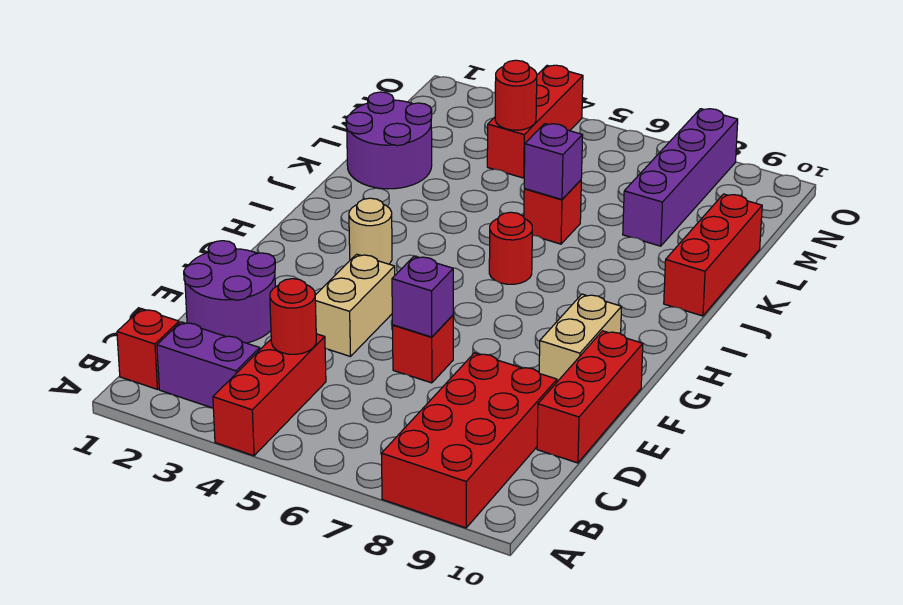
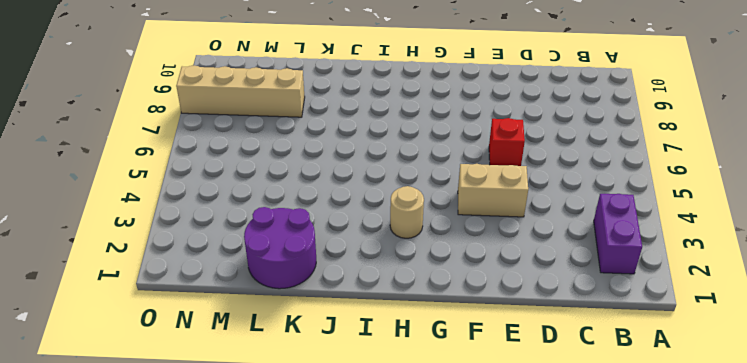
tan brick L8:O8 level 1 -> purple brick L8:O8 level 1
none -> red brick A4:C4 level 1
none -> red brick A8:D9 level 1
none -> red brick B1 level 1

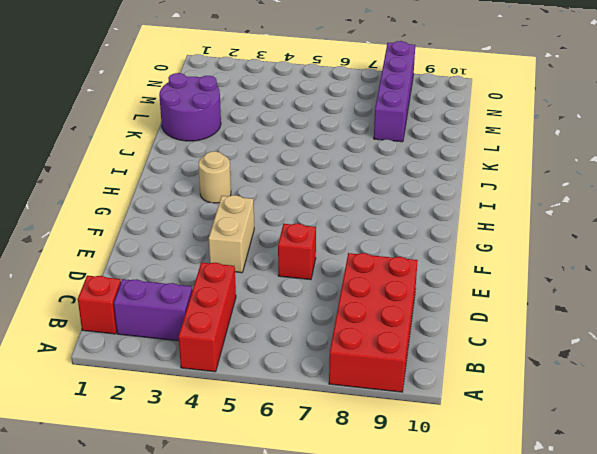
none -> purple round brick D1:E2 level 1
none -> red brick D10:F10 level 1
none -> tan brick F9:G9 level 1

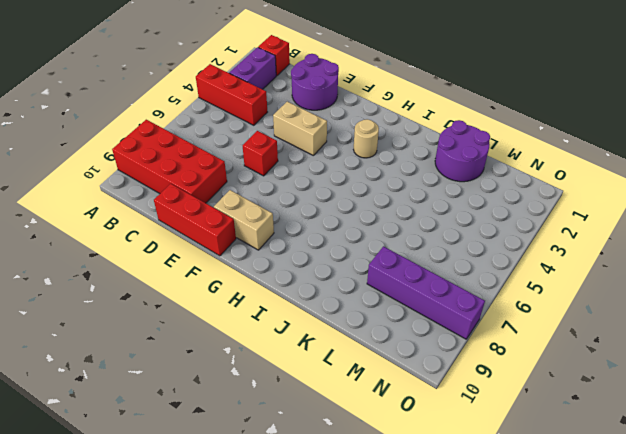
none -> red round brick I6 level 1
none -> red brick J10:L10 level 1
none -> red brick K6 level 1

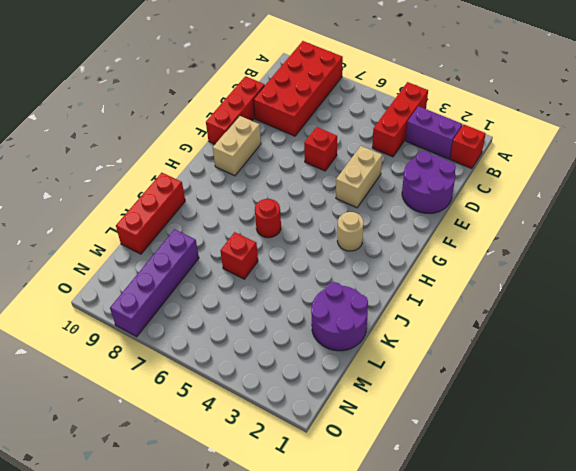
none -> red brick M4:O4 level 1
none -> red round brick C4 level 2
none -> purple brick E6 level 2

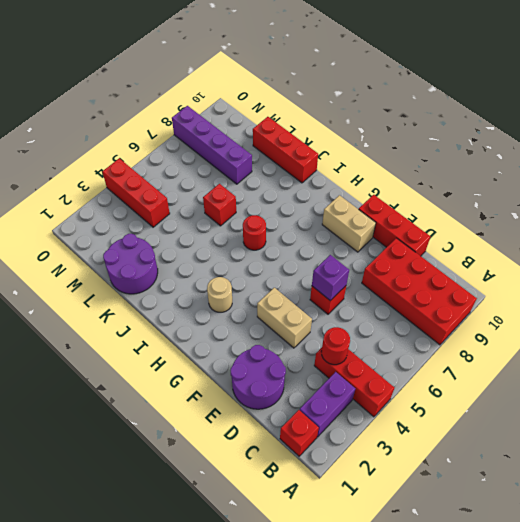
none -> purple brick K6 level 2
none -> red round brick M4 level 2

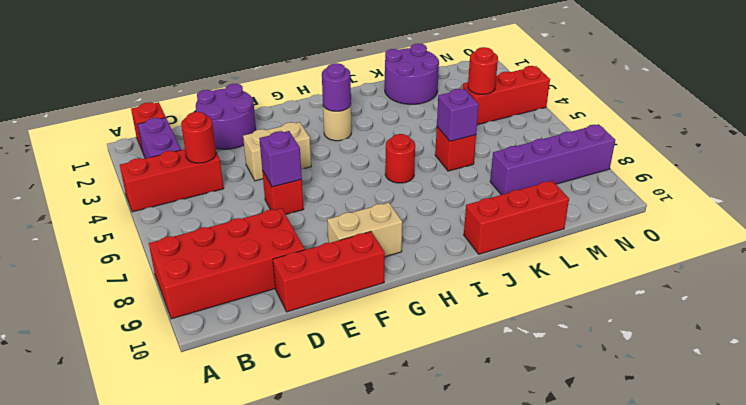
purple round brick H3 level 2 -> none

